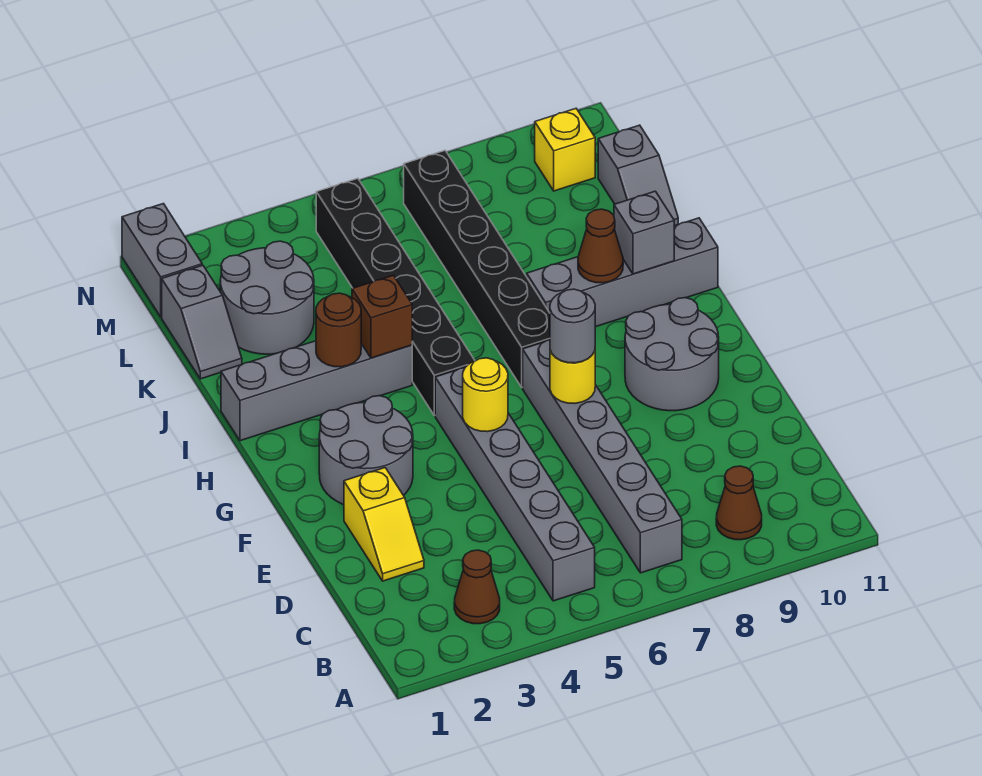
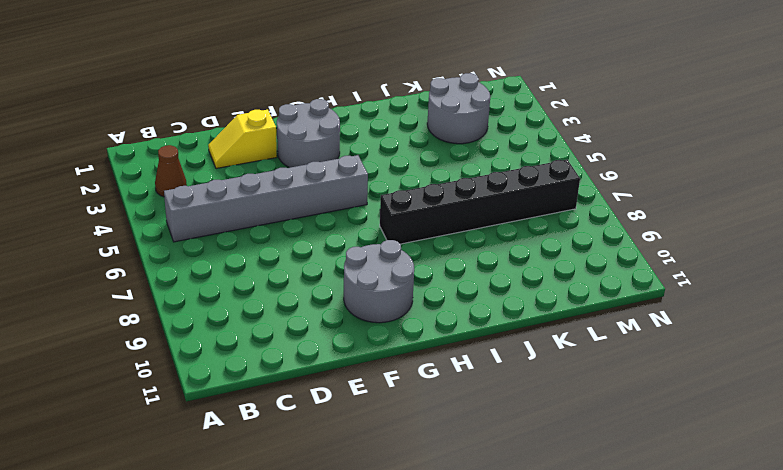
none -> grey brick B7:G7 level 1
none -> brown cone B9 level 1
none -> black brick H5:M5 level 1

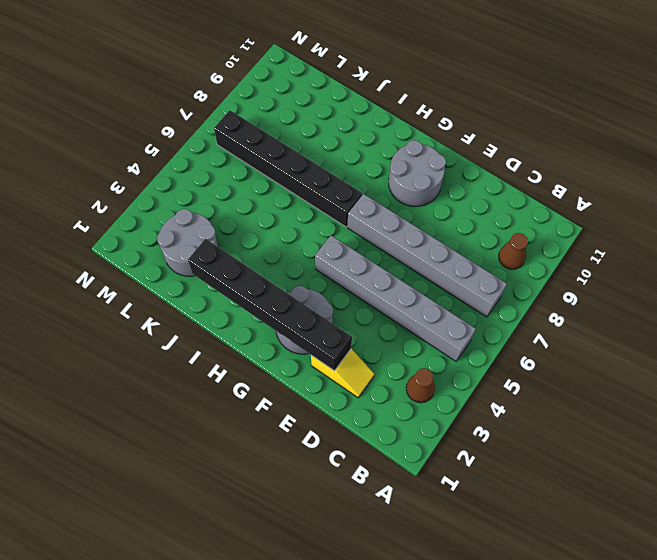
black brick E2:J2 level 2 -> black brick H5:M5 level 1
none -> grey brick I1:I4 level 1
none -> grey brick I8:I11 level 1
none -> grey slope K1:L1 level 1 top L

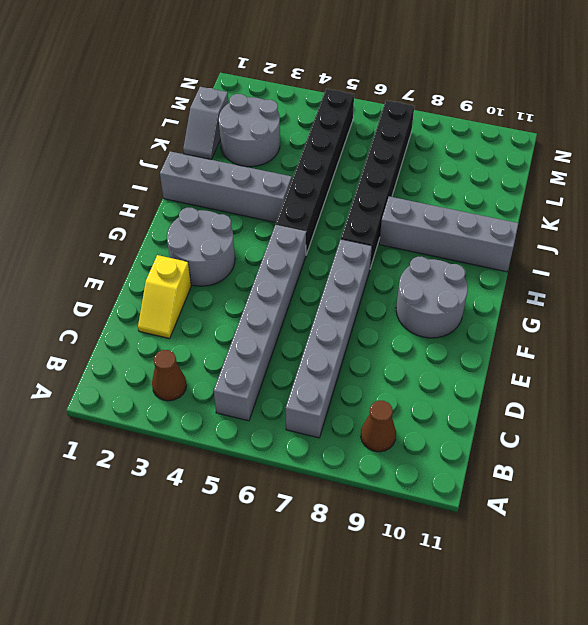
none -> grey slope K11:L11 level 1 top L
none -> grey brick M1:N1 level 1
none -> yellow brick M10 level 1

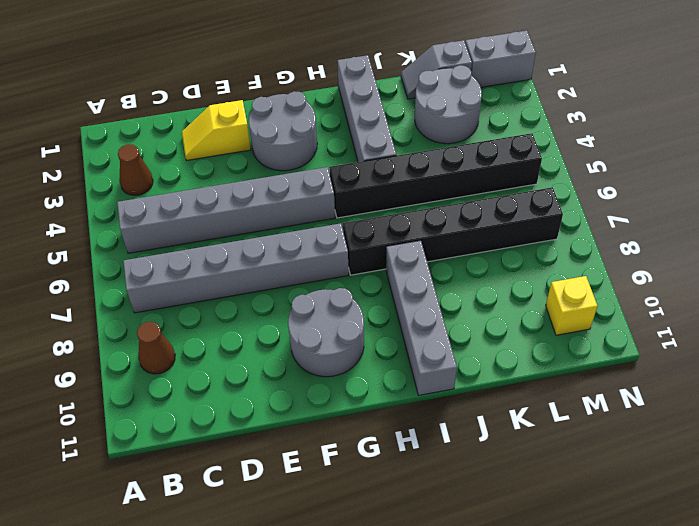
none -> grey slope K11:L11 level 1 top L
none -> yellow round brick F5 level 2
none -> yellow round brick F7 level 2

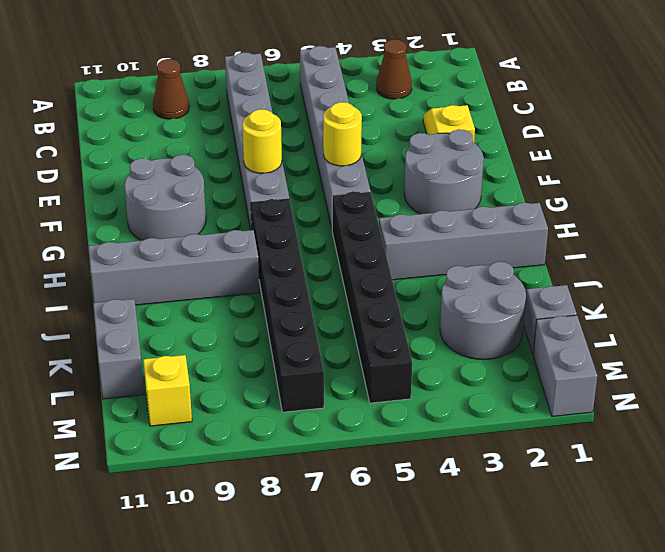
grey brick K11:L11 level 1 -> grey slope K11:L11 level 1 top L
none -> brown round brick I3 level 2
none -> brown brick I4 level 2
none -> brown cone I9 level 2

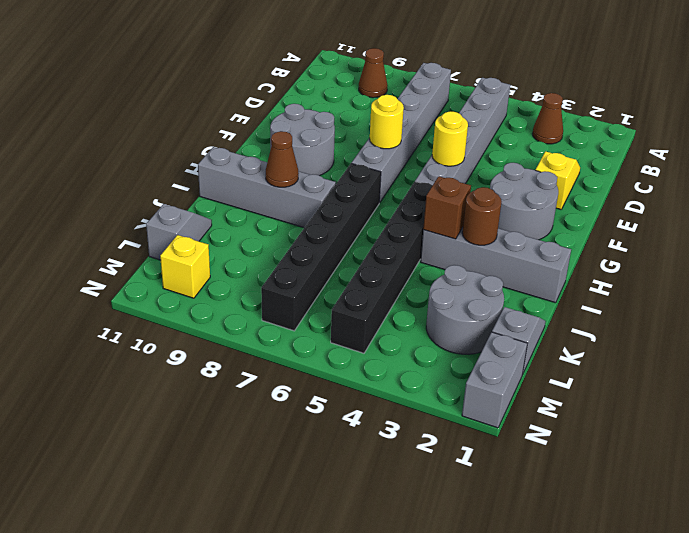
none -> grey brick I10 level 2
none -> grey round brick F7 level 3

